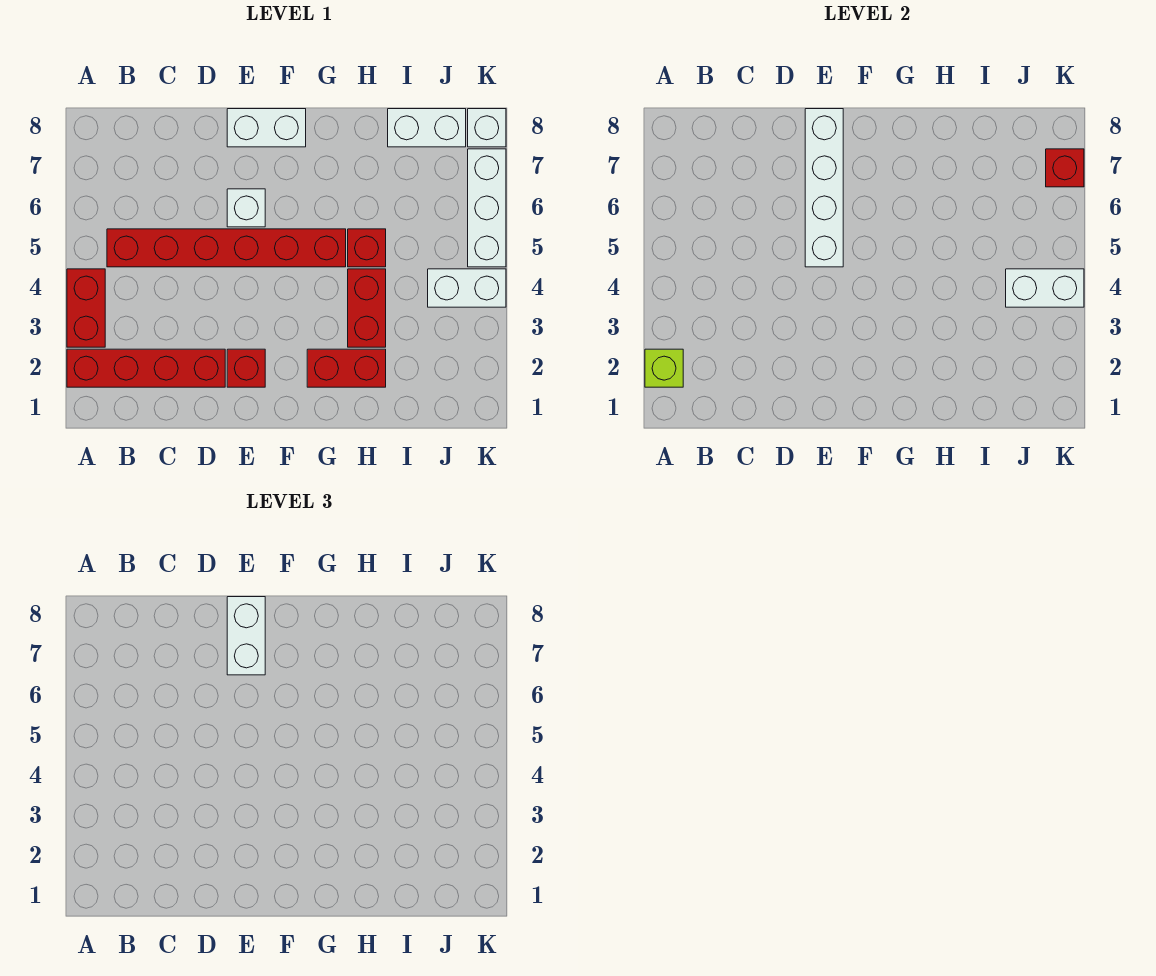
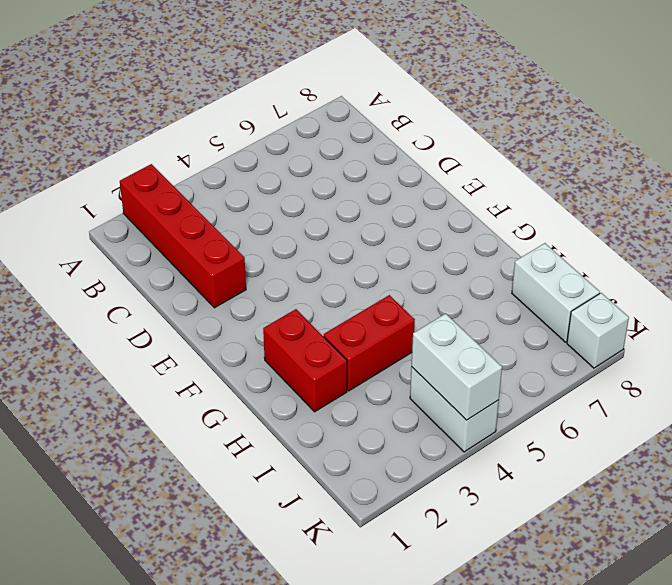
none -> red brick A3:A4 level 1
none -> red brick B5:G5 level 1
none -> red brick E2 level 1

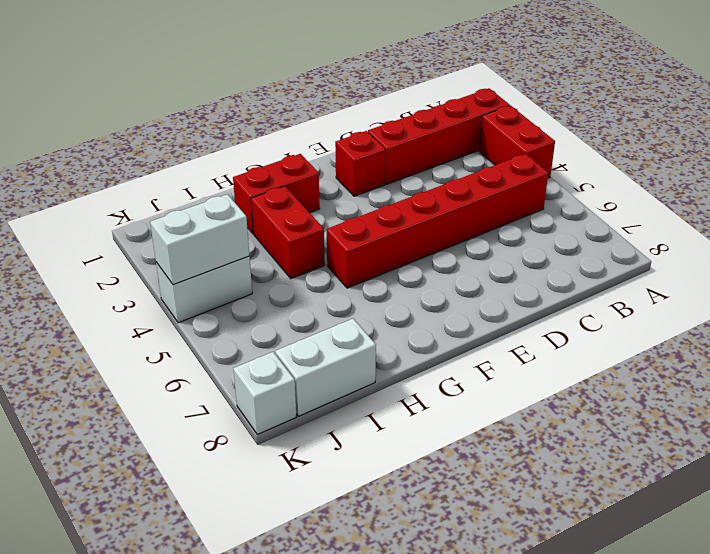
none -> white brick E6 level 1
none -> white brick E8:F8 level 1
none -> red brick H5 level 1

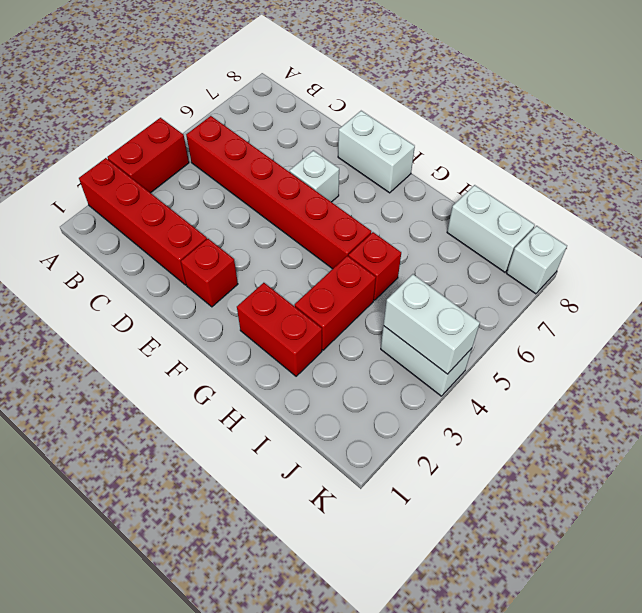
none -> white brick K5:K7 level 1
none -> lime brick A2 level 2
none -> white brick E5:E8 level 2

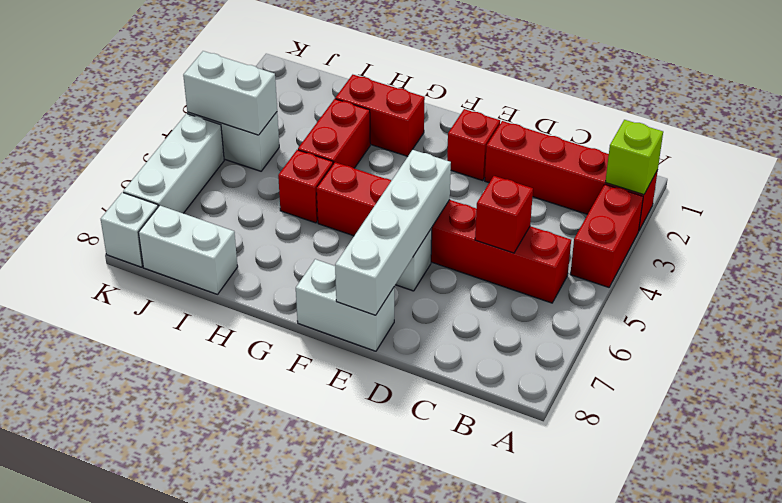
red brick C5 level 2 -> red brick K7 level 2
none -> white brick E7:E8 level 3

